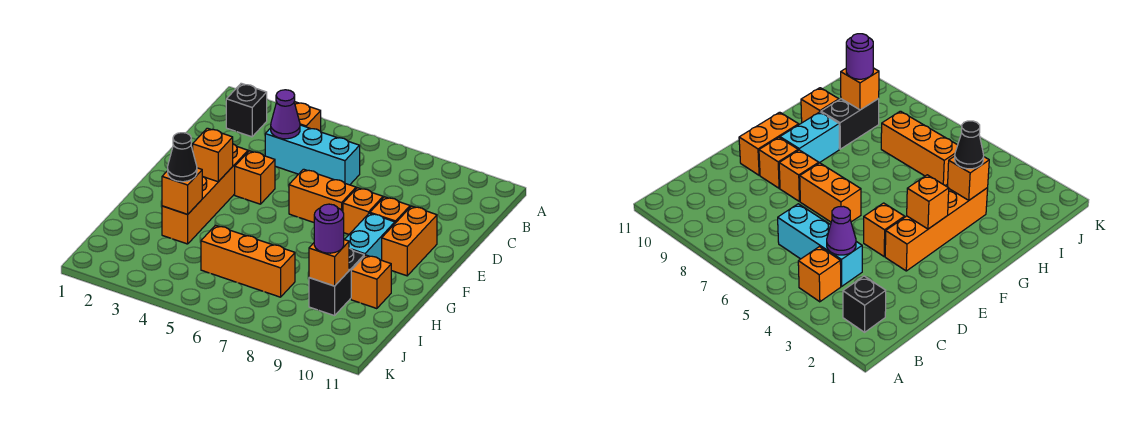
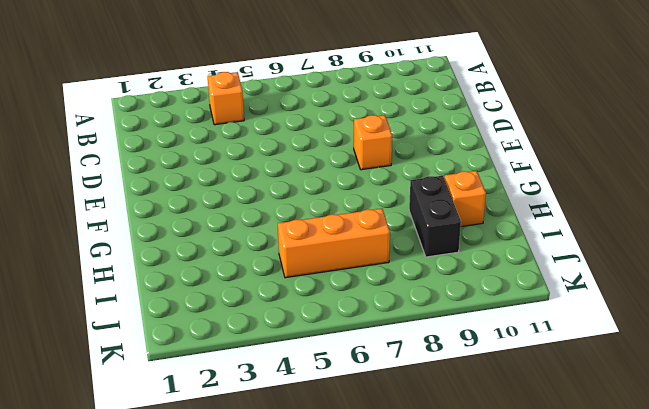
none -> black brick B2 level 1
none -> cyan brick C4:C6 level 1
none -> orange brick E3:H3 level 1

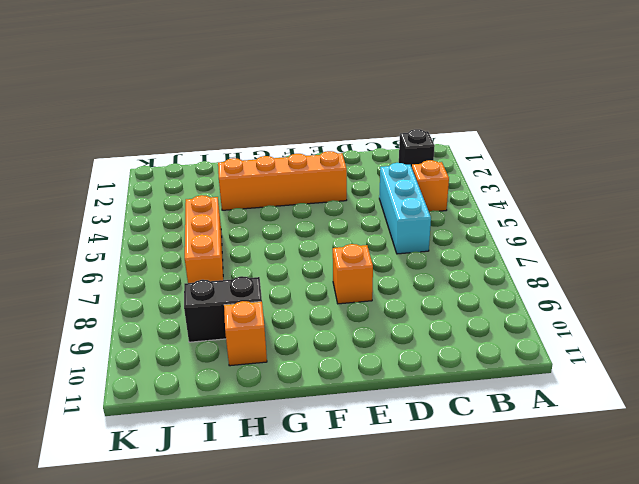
none -> orange brick E4 level 1
none -> orange brick E6:E7 level 1
none -> orange brick E9 level 1

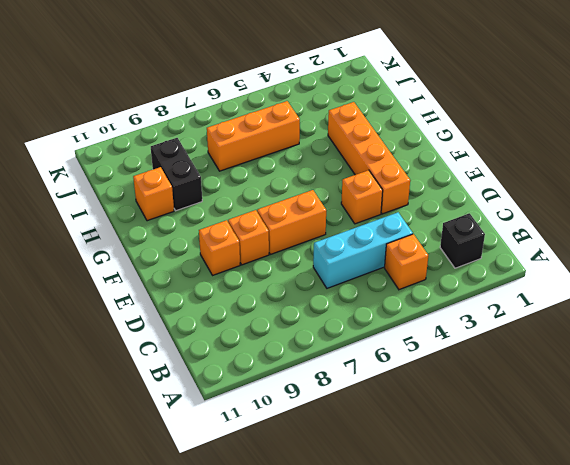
none -> orange brick E10:F10 level 1
none -> cyan brick F9:G9 level 1
none -> purple cone C4 level 2

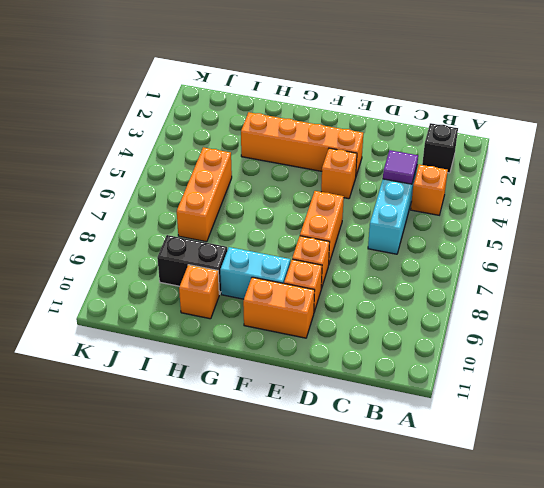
purple tile C4 level 2 -> purple cone C4 level 2
none -> orange brick F3 level 2
none -> orange brick H3 level 2
none -> orange brick I9 level 2

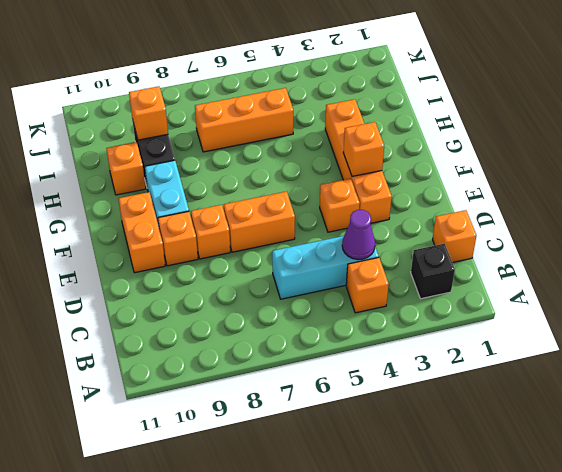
orange brick C1 level 1 -> orange brick H3 level 2
none -> black cone H3 level 3
none -> purple round brick I9 level 3

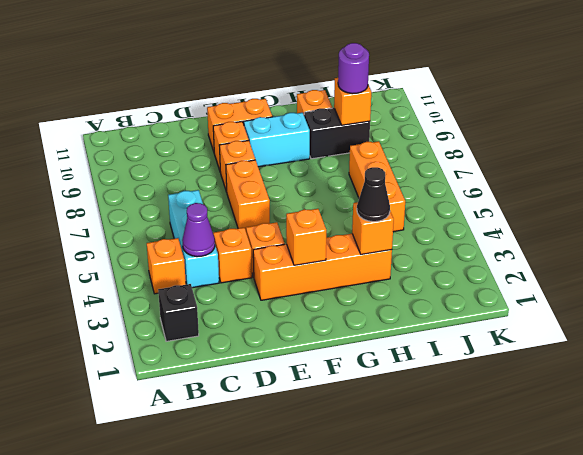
orange brick D4 level 1 -> none

